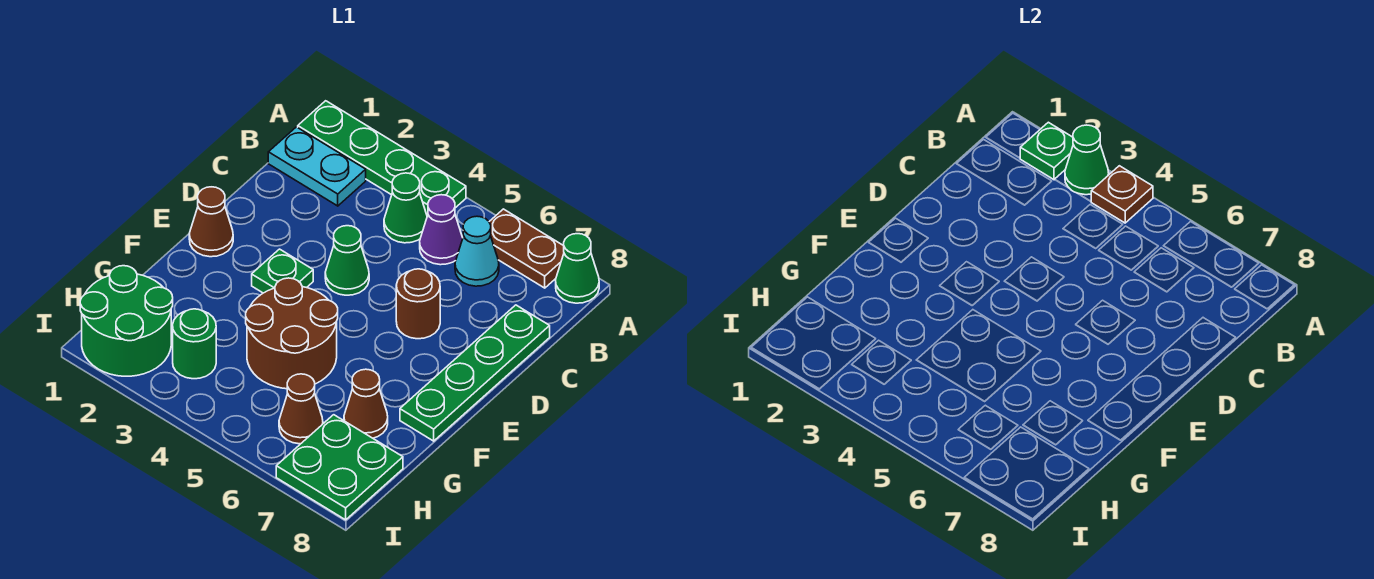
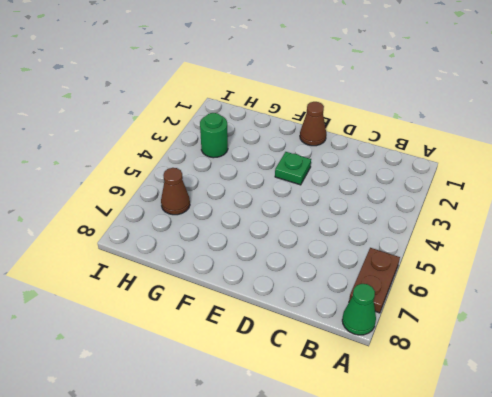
none -> green plate A1:A4 level 1
none -> cyan plate B1:B2 level 1
none -> green cone B4 level 1

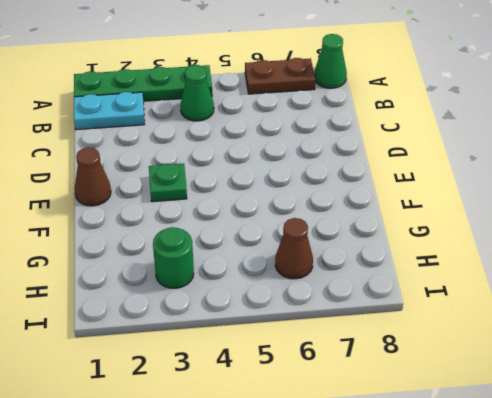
none -> purple cone B5 level 1
none -> cyan cone B6 level 1
none -> green plate C8:F8 level 1

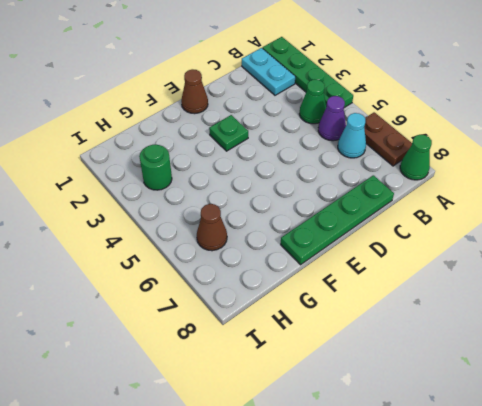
none -> green cone D4 level 1
none -> brown round brick D6 level 1
none -> brown round brick F4:G5 level 1

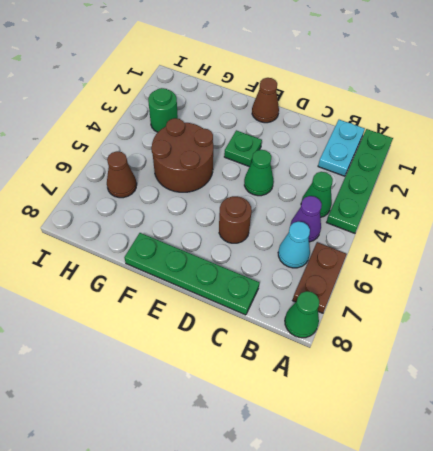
none -> brown cone G7 level 1
none -> green round brick H1:I2 level 1
none -> green plate H7:I8 level 1

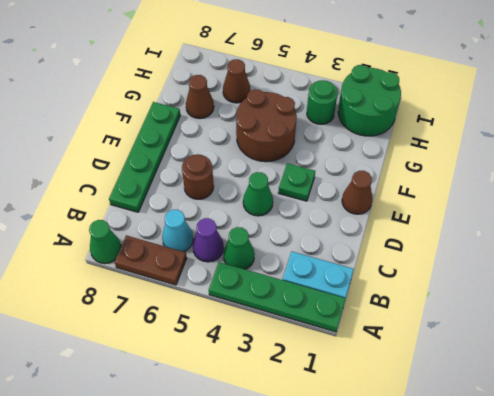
none -> green plate H7:I8 level 1
none -> green plate A2 level 2
none -> green cone A3 level 2

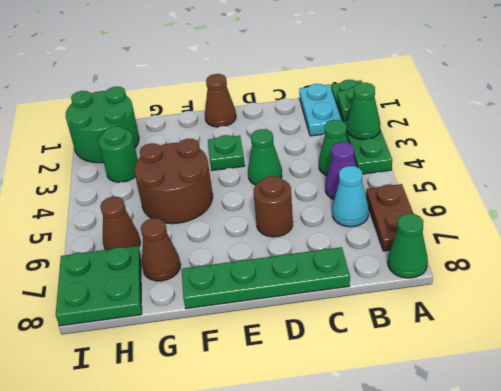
none -> brown plate A4 level 2

